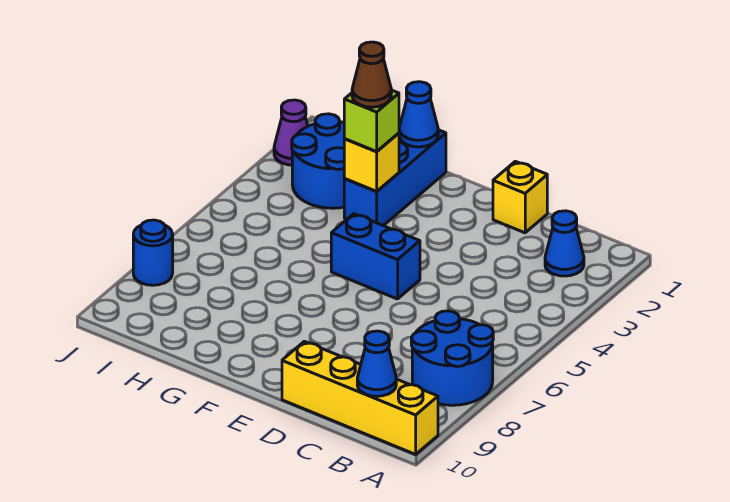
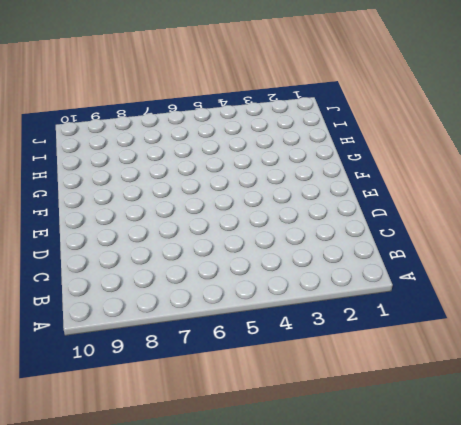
none -> blue round brick A7:B8 level 1
none -> yellow brick A10:D10 level 1
none -> blue cone B2 level 1

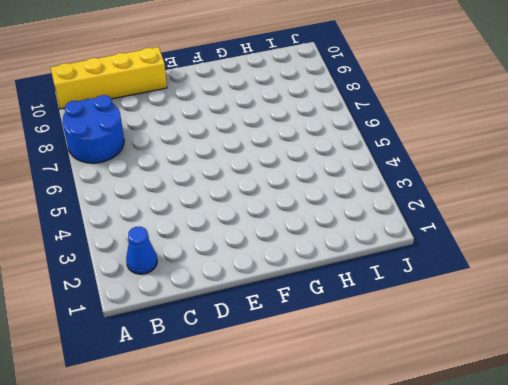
none -> yellow brick D1 level 1
none -> blue brick E5:F5 level 1
none -> blue brick G1:G3 level 1

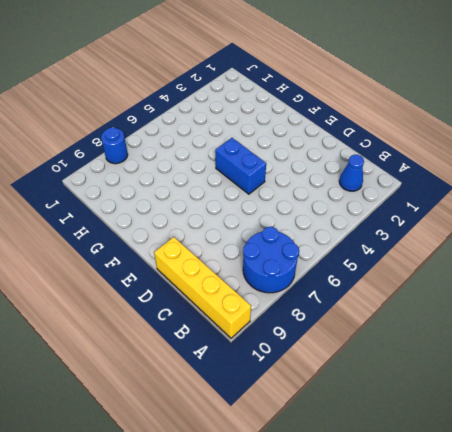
none -> yellow brick D1 level 1
none -> blue brick G1:G3 level 1
none -> blue round brick H2:I3 level 1

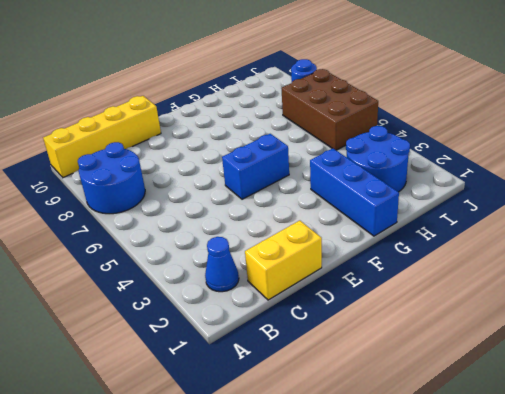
yellow brick C1:D1 level 1 -> yellow brick D1 level 1
brown brick I5:J7 level 1 -> none
none -> purple cone J2 level 1
none -> blue cone B10 level 2
none -> blue cone G1 level 2

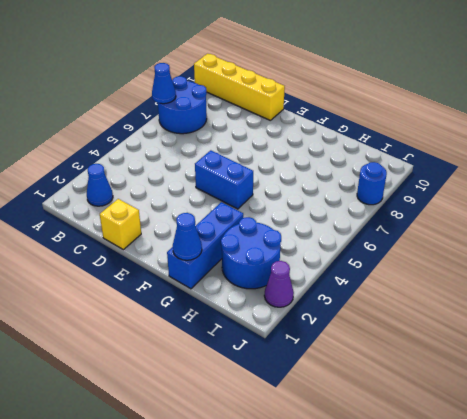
blue cone A7 level 2 -> blue cone B10 level 2
none -> yellow brick G3 level 2
none -> lime brick G3 level 3
none -> brown cone G3 level 4

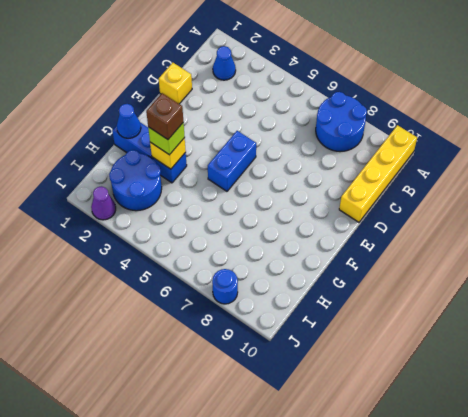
brown brick G3 level 4 -> brown cone G3 level 4
none -> blue cone B10 level 2

